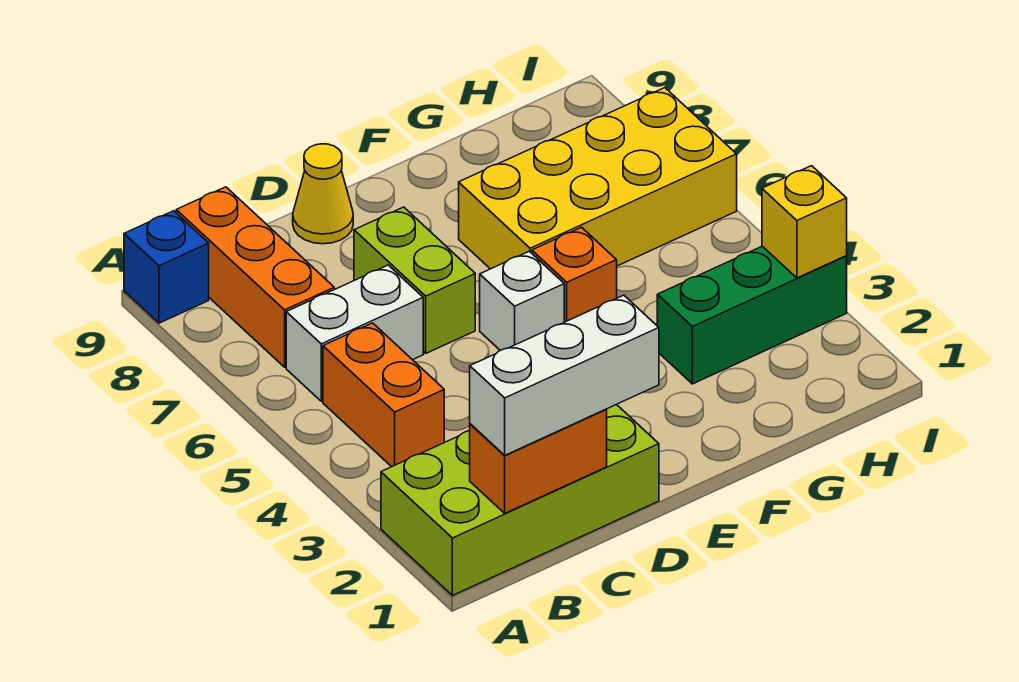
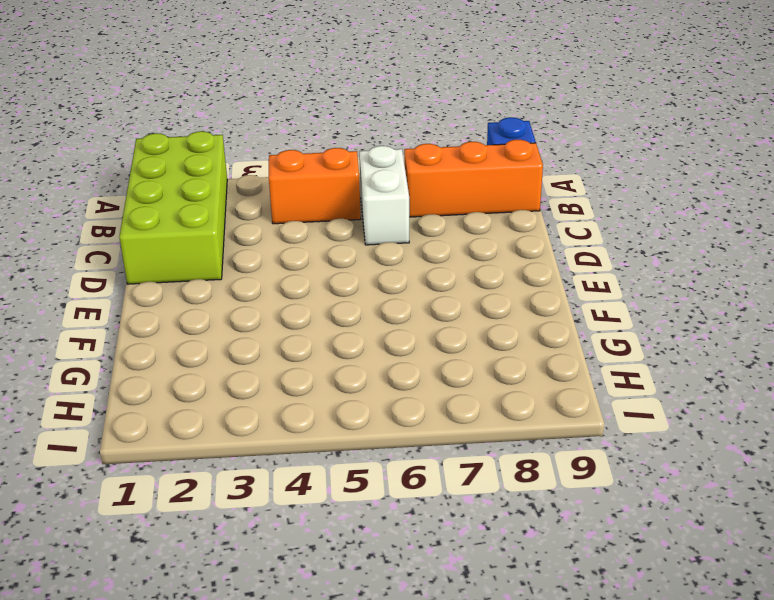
none -> lime brick D6:D7 level 1
none -> yellow cone D9 level 1
none -> white brick E5 level 1

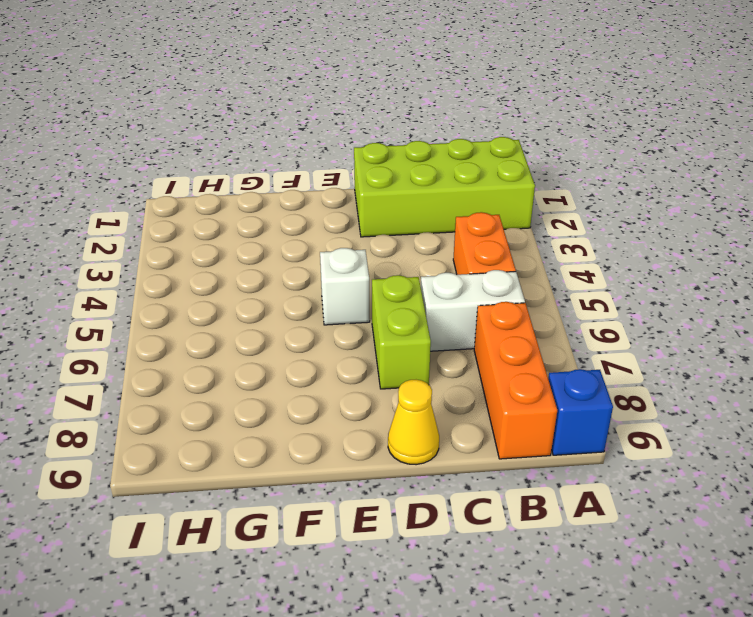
none -> orange brick F5 level 1
none -> yellow brick F6:I7 level 1
none -> green brick G3:I3 level 1

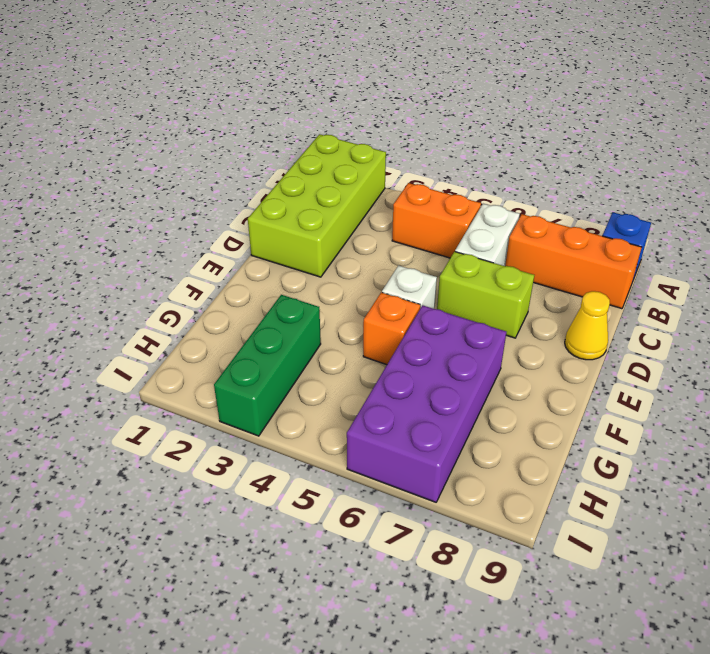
purple brick F6:I7 level 1 -> yellow brick F6:I7 level 1
none -> orange brick B1:C1 level 2
none -> yellow brick I3 level 2
none -> white brick B1:D1 level 3

